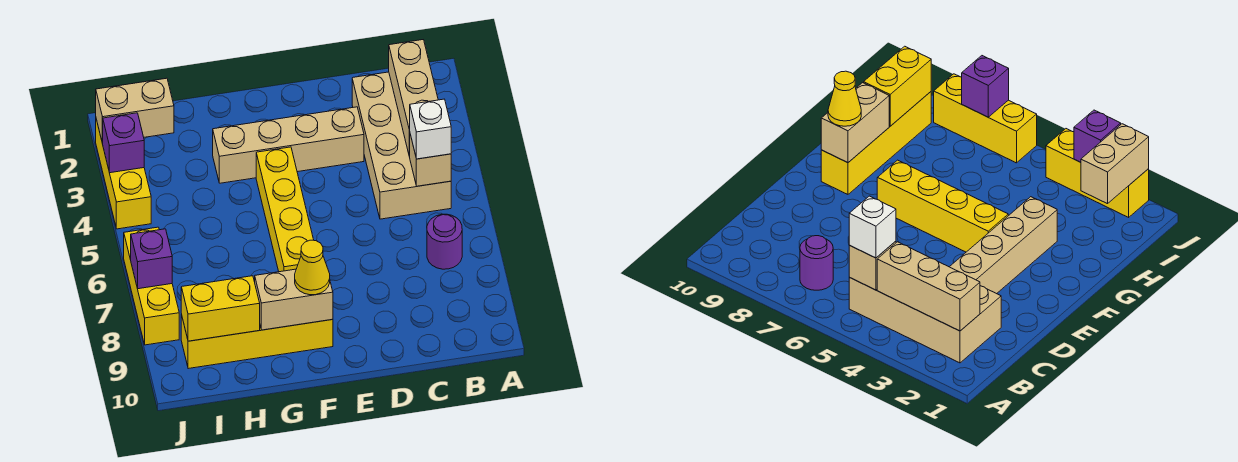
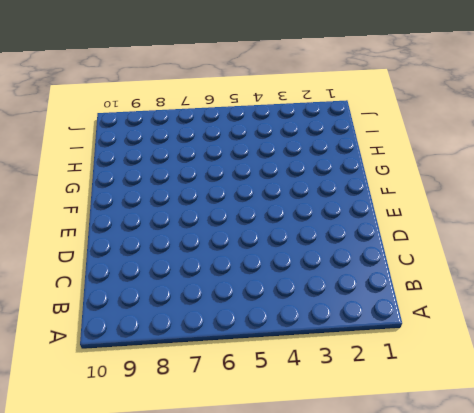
none -> tan brick B2:C5 level 1
none -> purple round brick B7 level 1
none -> tan brick D3:G3 level 1

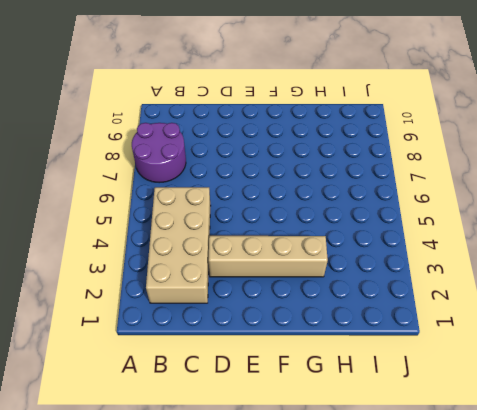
purple round brick A7:B8 level 1 -> purple round brick B7 level 1
none -> yellow brick F4:F7 level 1
none -> yellow brick F9:I9 level 1
none -> yellow brick J2:J4 level 1

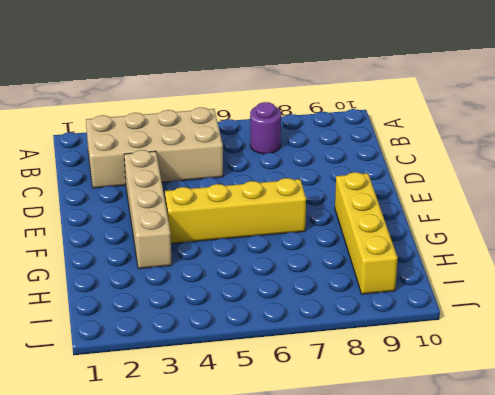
none -> yellow brick J2:J4 level 1
none -> yellow brick J6:J8 level 1
none -> tan brick B2:B4 level 2

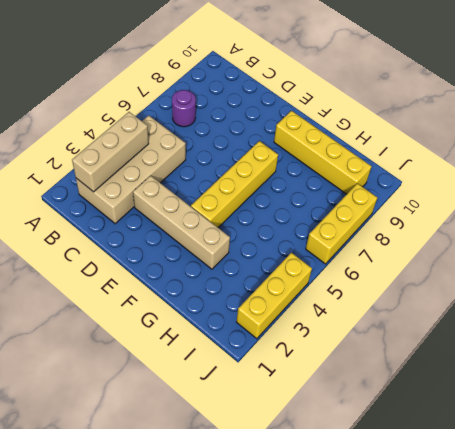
none -> tan brick B5 level 2
none -> tan brick F9:G9 level 2
none -> yellow brick H9:I9 level 2

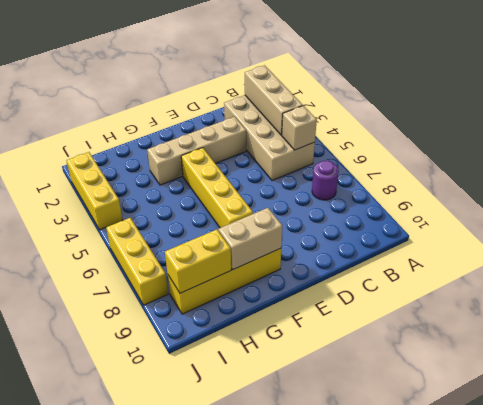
none -> tan brick I2:J2 level 2
none -> purple brick J3 level 2
none -> purple brick J7 level 2

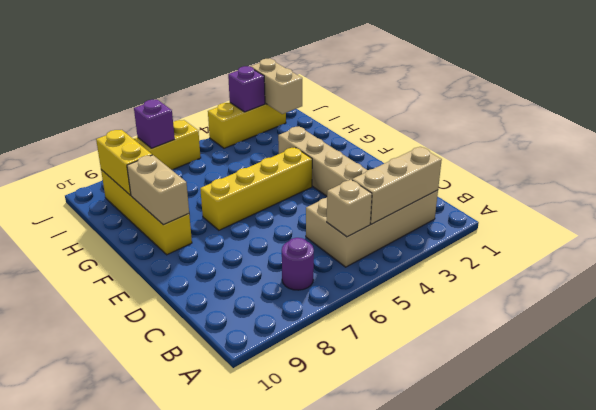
none -> white brick B5 level 3
none -> yellow cone F9 level 3

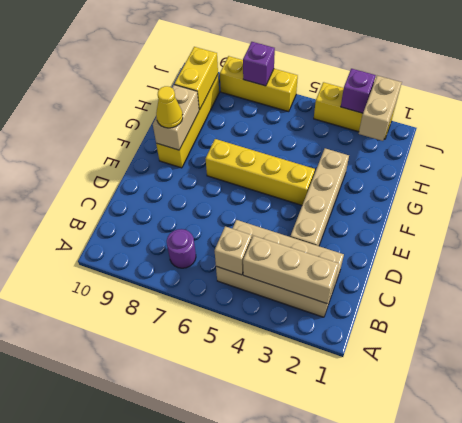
none -> white brick B5 level 3

